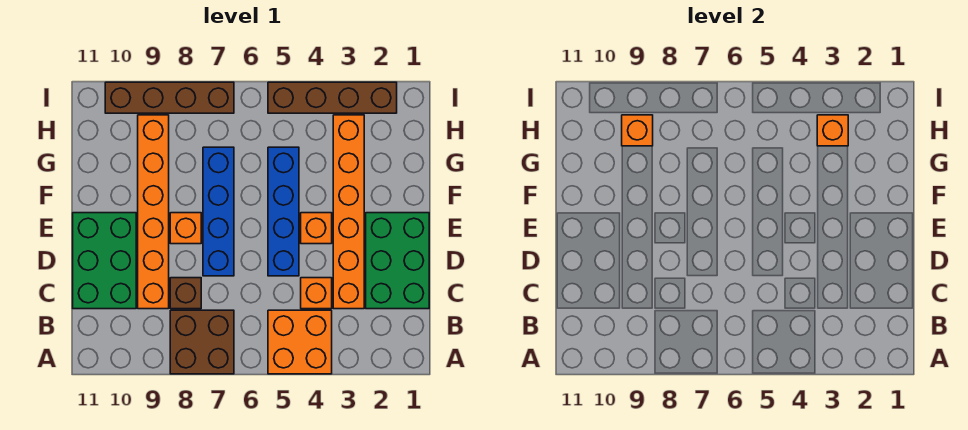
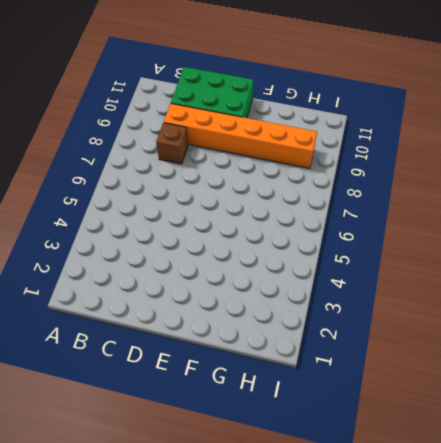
none -> orange brick A4:B5 level 1
none -> brown brick A7:B8 level 1
none -> green brick C1:E2 level 1

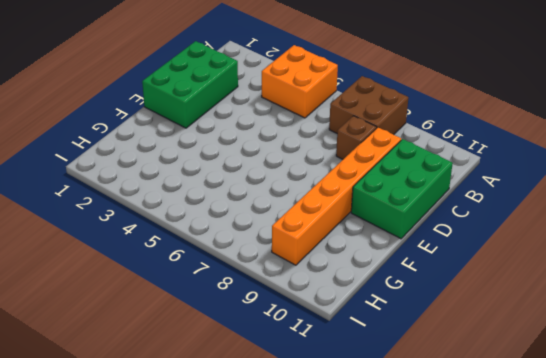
none -> orange brick C3:H3 level 1
none -> orange brick C4 level 1
none -> blue brick D5:G5 level 1

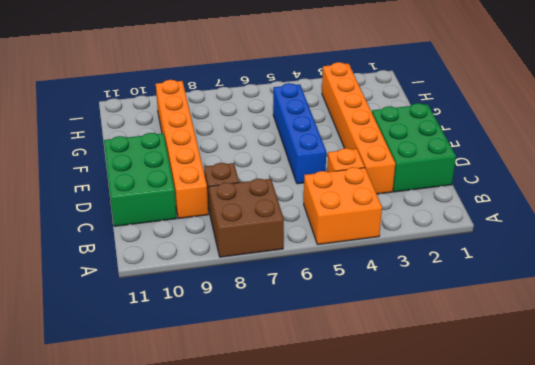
none -> blue brick D7:G7 level 1
none -> orange brick E4 level 1
none -> orange brick E8 level 1

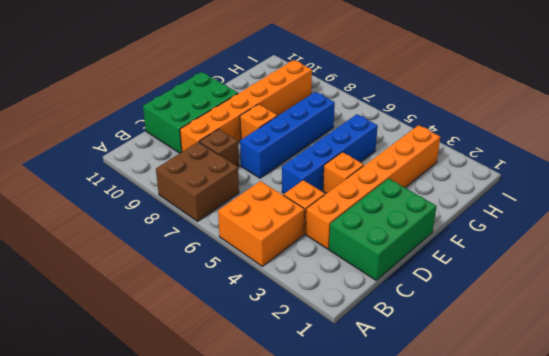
none -> brown brick I2:I5 level 1
none -> brown brick I7:I10 level 1
none -> orange brick H3 level 2

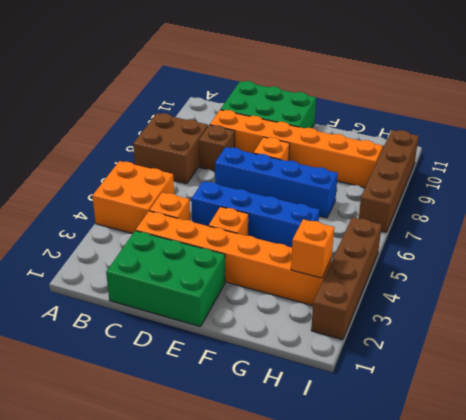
none -> orange brick H9 level 2

